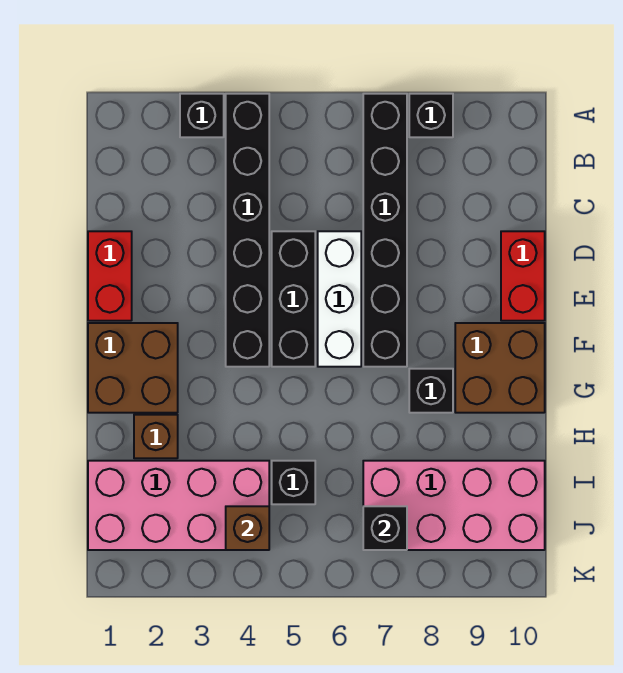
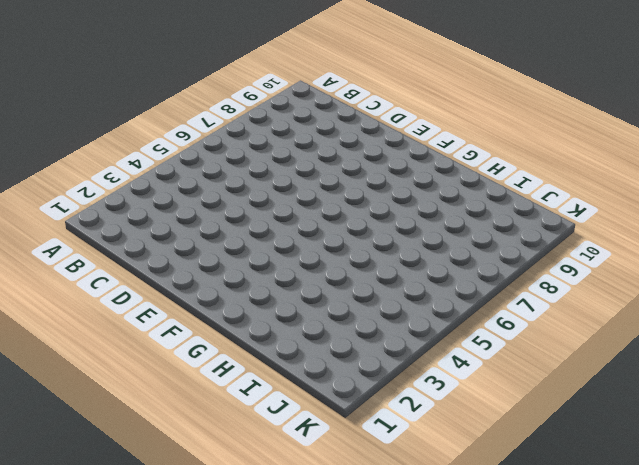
none -> black brick A3 level 1
none -> black brick A4:F4 level 1
none -> black brick A7:F7 level 1

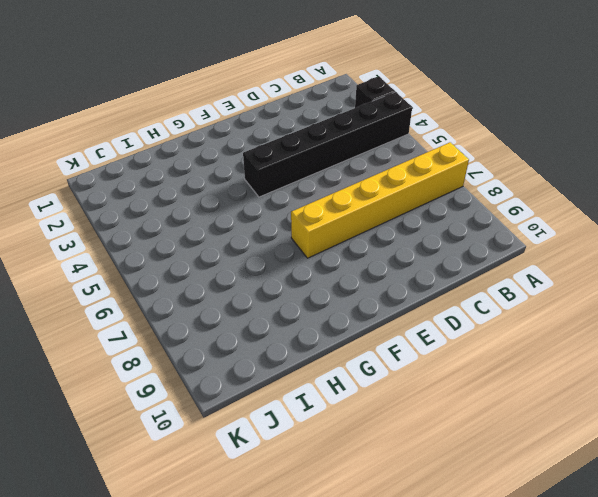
yellow brick A7:F7 level 1 -> black brick A7:F7 level 1
none -> black brick A8 level 1
none -> red brick D1:E1 level 1
none -> black brick D5:F5 level 1

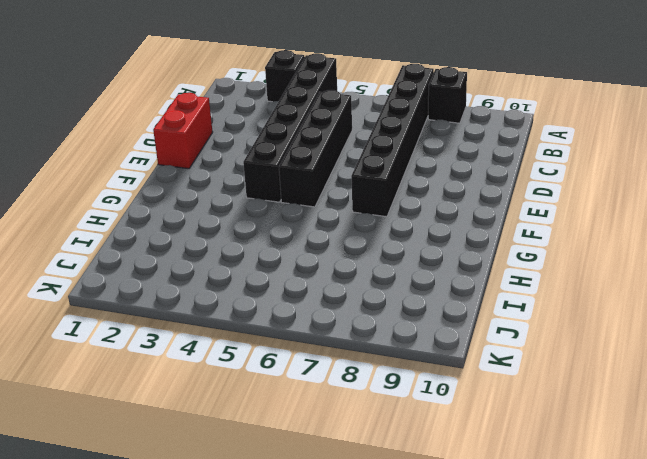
black brick C5:F5 level 1 -> black brick D5:F5 level 1
none -> white brick D6:F6 level 1
none -> red brick D10:E10 level 1
none -> brown brick F1:G2 level 1

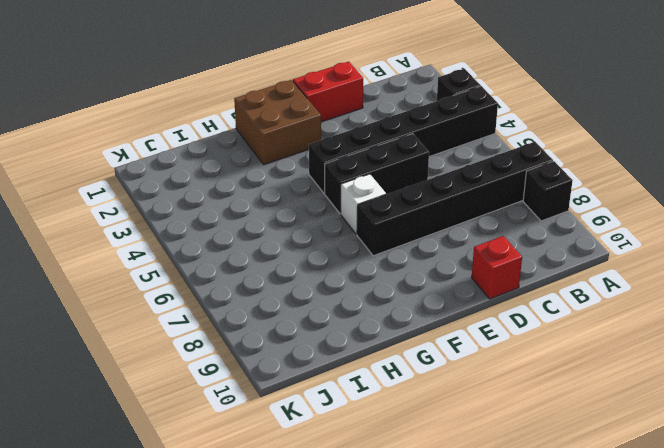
red brick D10 level 1 -> red brick D10:E10 level 1
white brick F6 level 1 -> white brick D6:F6 level 1
none -> brown brick F9:G10 level 1
none -> black brick G8 level 1
none -> brown brick H2 level 1

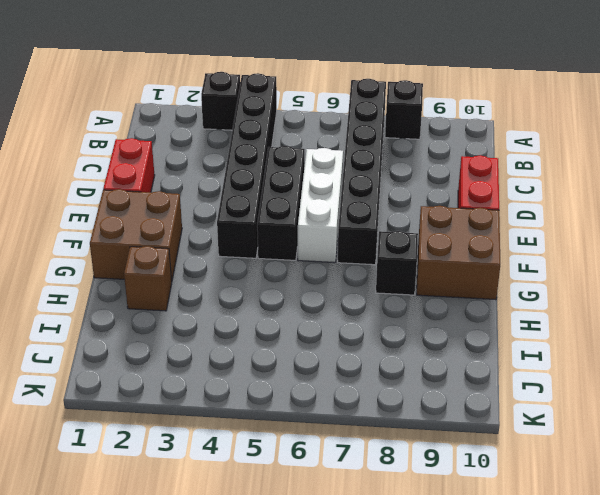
none -> pink brick I1:J4 level 1
none -> black brick I5 level 1
none -> pink brick I7:J10 level 1

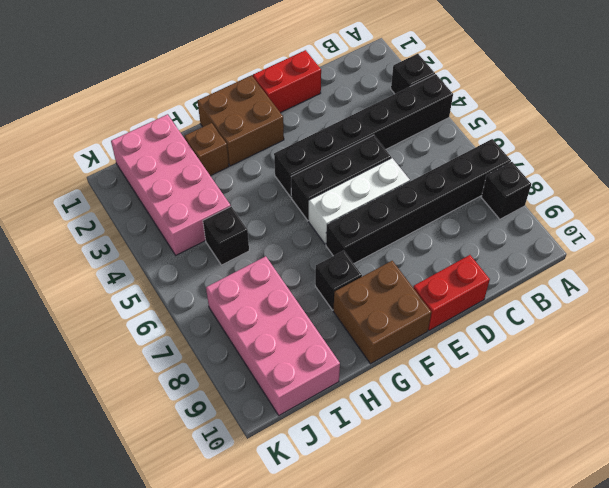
none -> brown brick J4 level 2
none -> black brick J7 level 2

